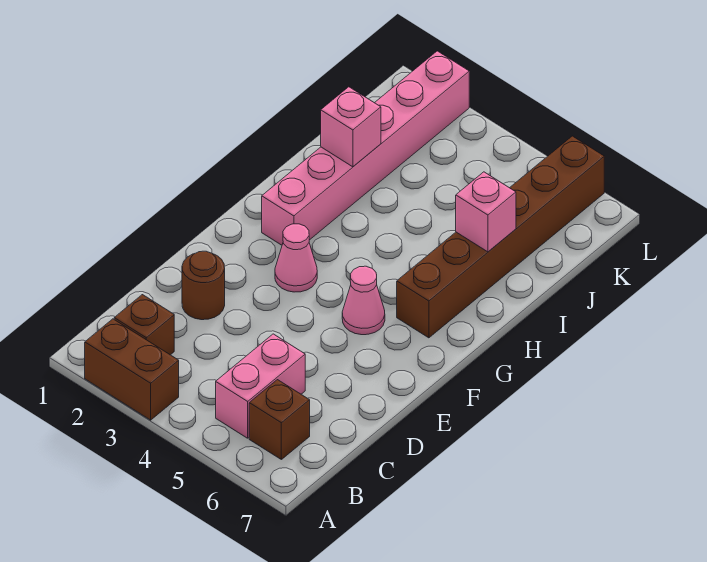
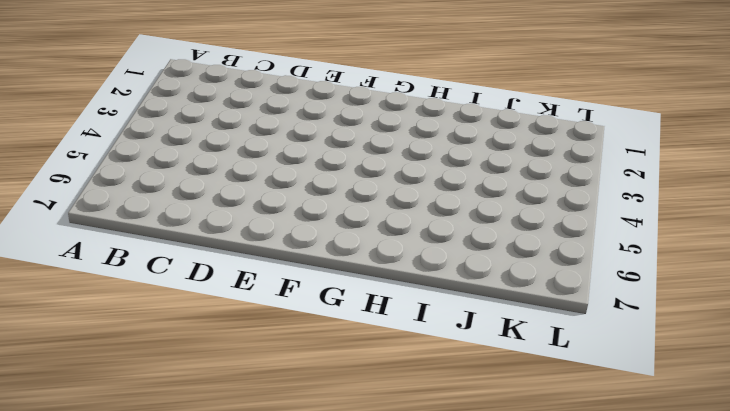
none -> brown brick A2:A3 level 1
none -> brown brick B2 level 1

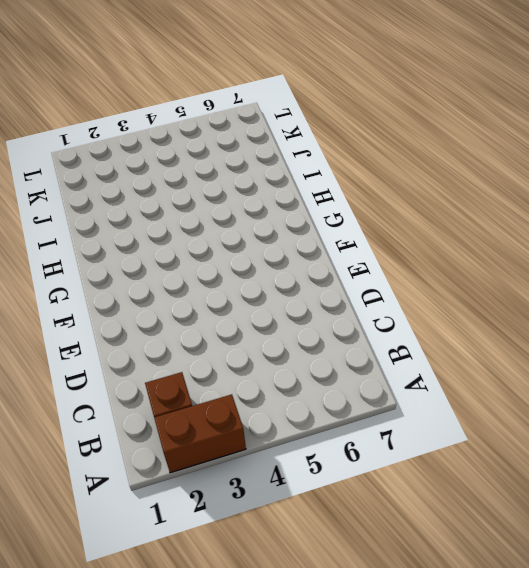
none -> pink brick B5:C5 level 1
none -> brown brick B6 level 1

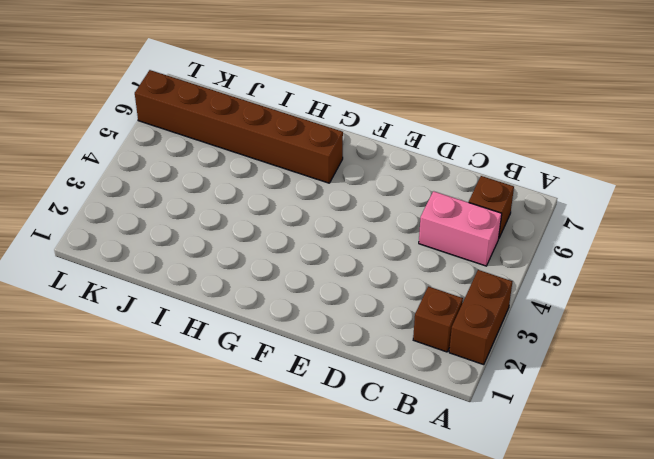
none -> brown round brick D2 level 1
none -> pink cone F3 level 1

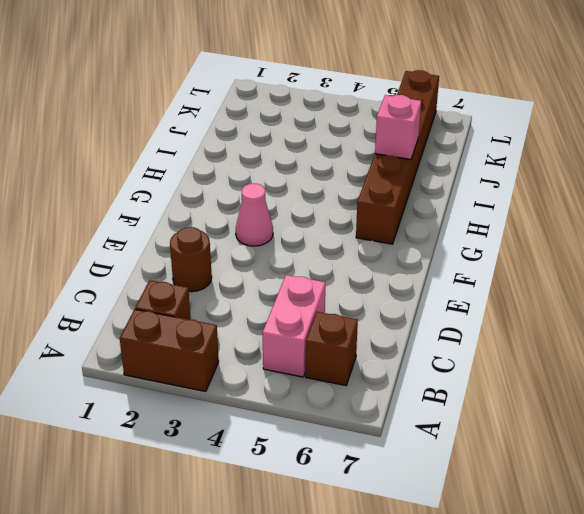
none -> pink cone F5 level 1
none -> pink brick G2:L2 level 1

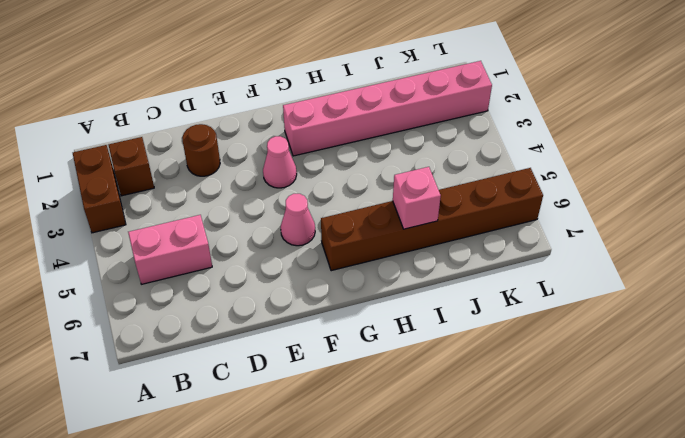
none -> brown brick B6 level 1
none -> pink brick I2 level 2

